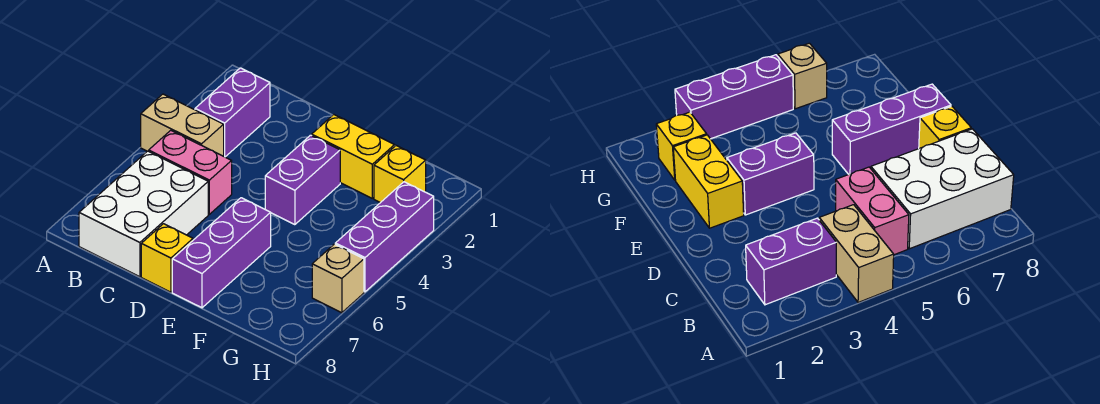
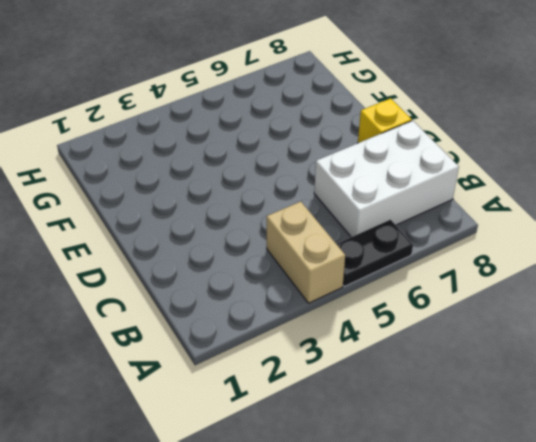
black plate A5:A6 level 1 -> none
none -> purple brick B2:B3 level 1
none -> pink brick B5:C5 level 1

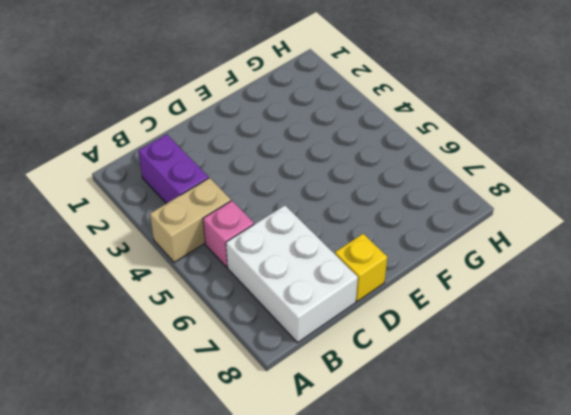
pink brick B5 level 1 -> pink brick B5:C5 level 1
none -> yellow brick E2:F2 level 1
none -> purple brick E3:E4 level 1

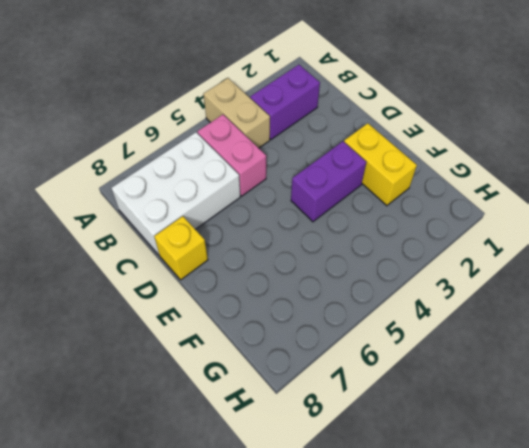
none -> purple brick E6:E8 level 1
none -> yellow brick G2 level 1

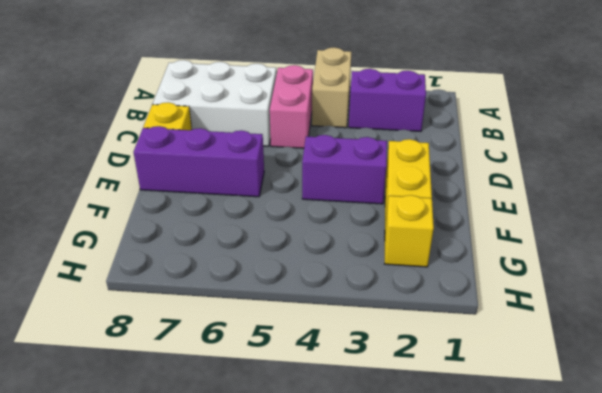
none -> purple brick H3:H5 level 1
none -> tan brick H6 level 1

